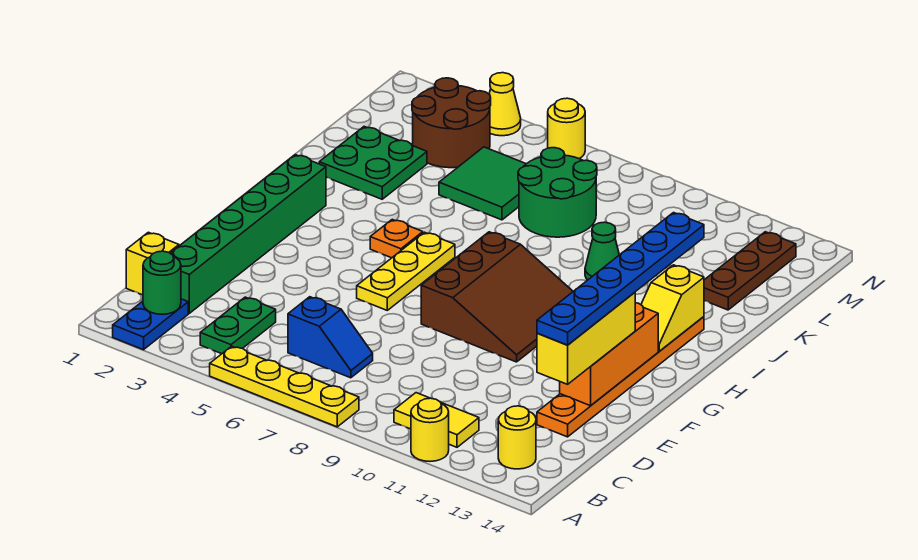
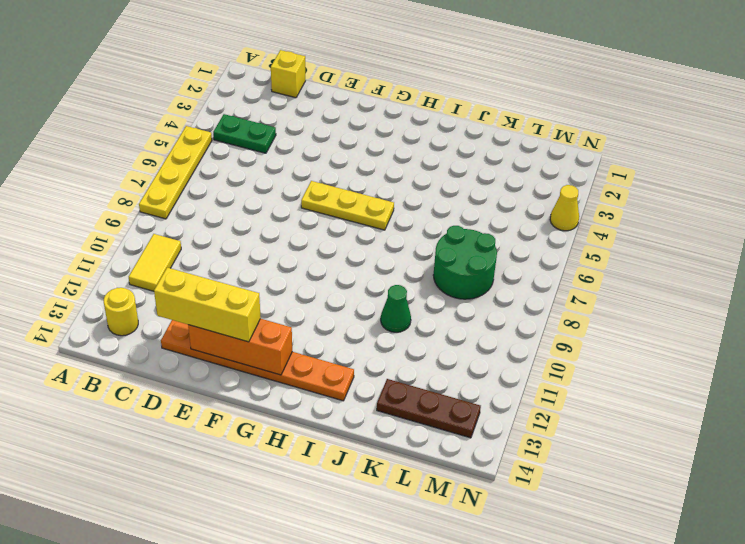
none -> blue plate A2:B2 level 1
none -> yellow round brick A11 level 1
none -> green brick C2:H2 level 1

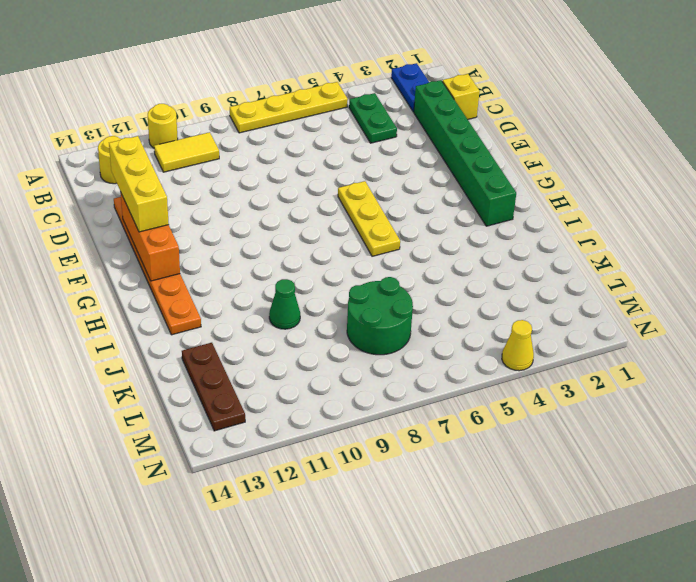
none -> blue slope C6:C7 level 1 top 6
none -> brown slope F8:H10 level 1 top 8
none -> orange plate H5 level 1

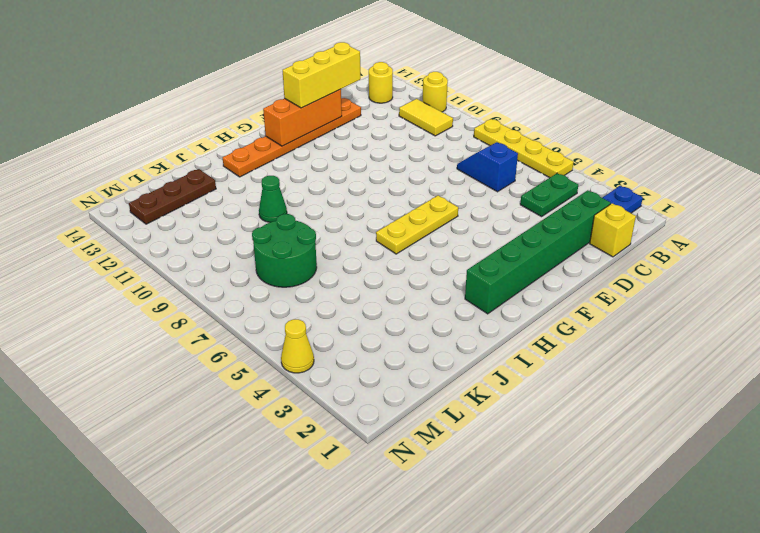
none -> brown slope F8:H10 level 1 top 8
none -> orange plate H5 level 1
none -> green plate J2:K3 level 1

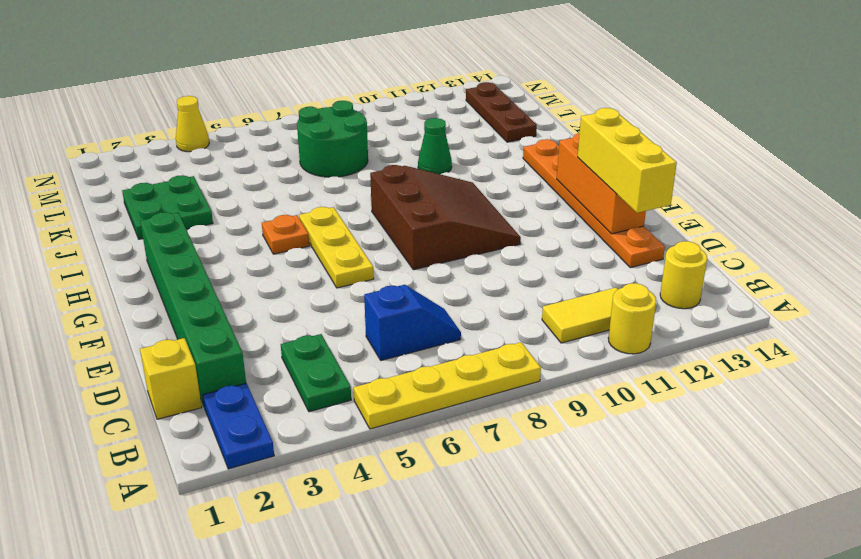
none -> green tile K5:L6 level 1
none -> brown round brick L3:M4 level 1
none -> yellow round brick N6 level 1

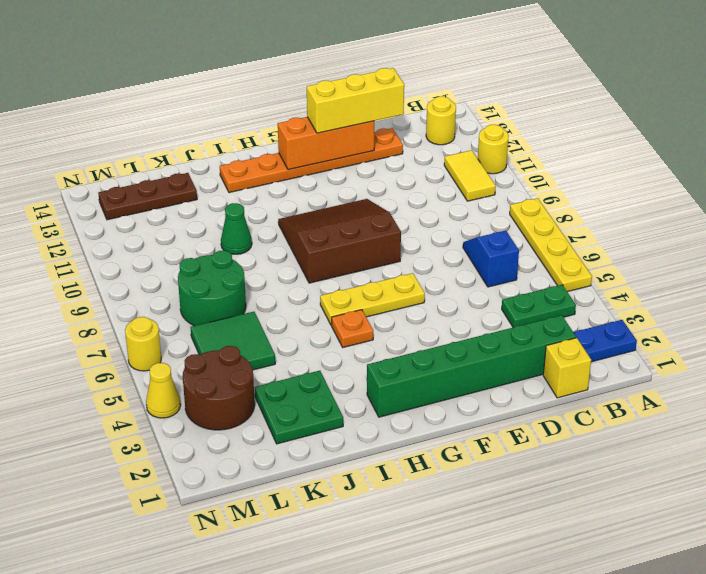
none -> green round brick B2 level 2
none -> yellow slope H13:I13 level 2 top I
none -> blue plate D13:I13 level 4

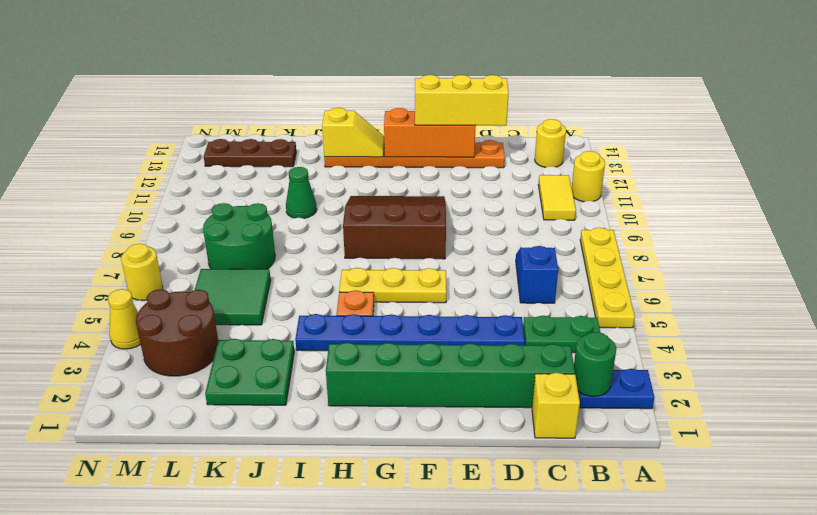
blue plate D4:I4 level 1 -> blue plate D13:I13 level 4

